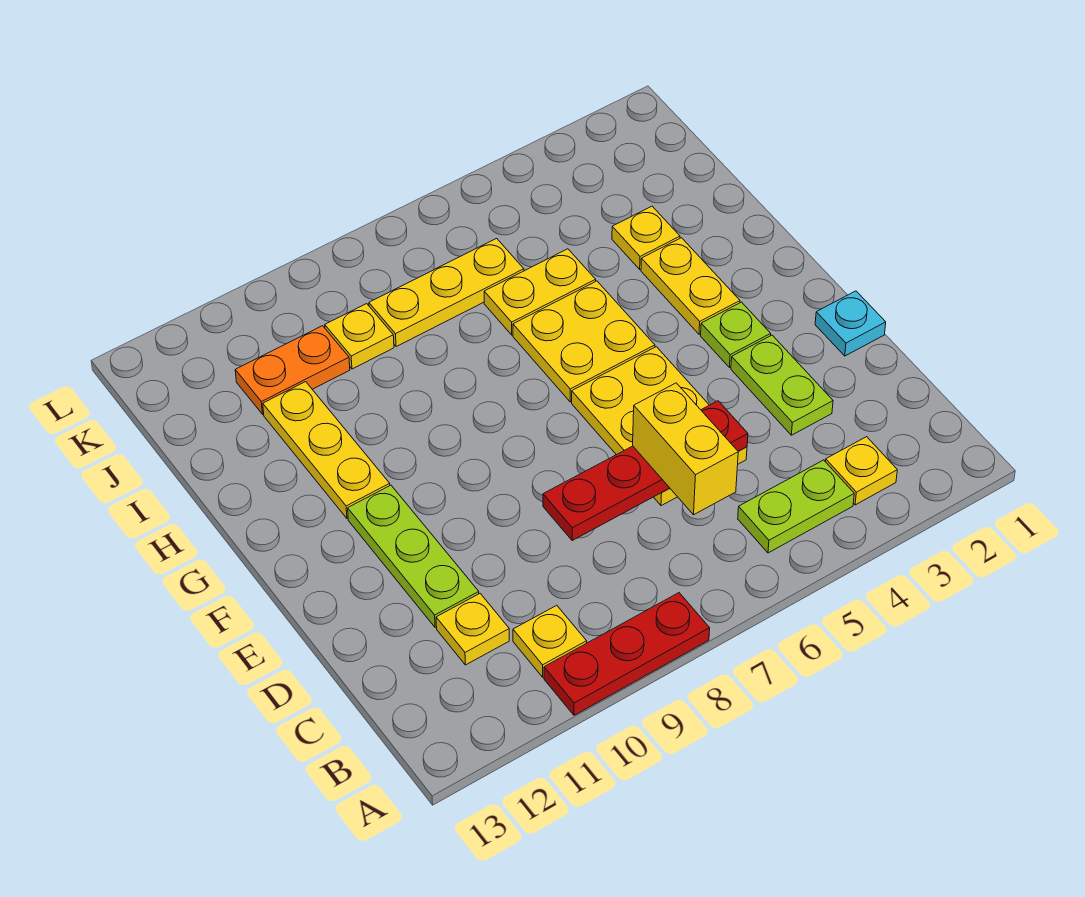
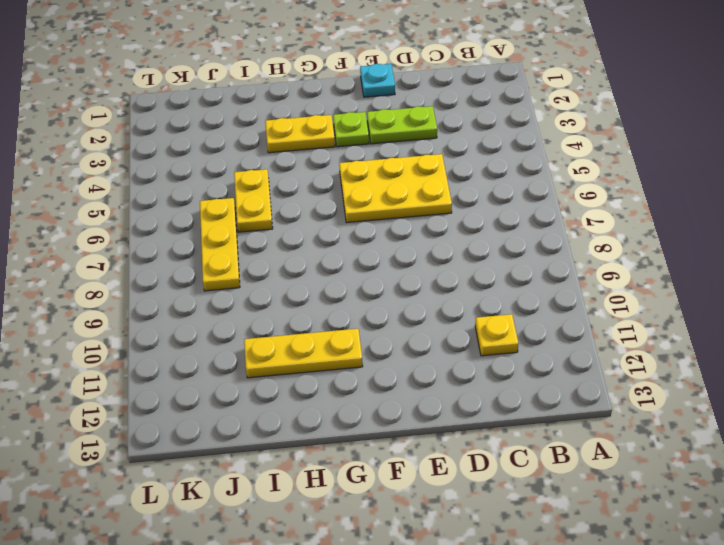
none -> red plate A8:A10 level 1
none -> yellow plate B3 level 1
none -> lime plate B4:B5 level 1

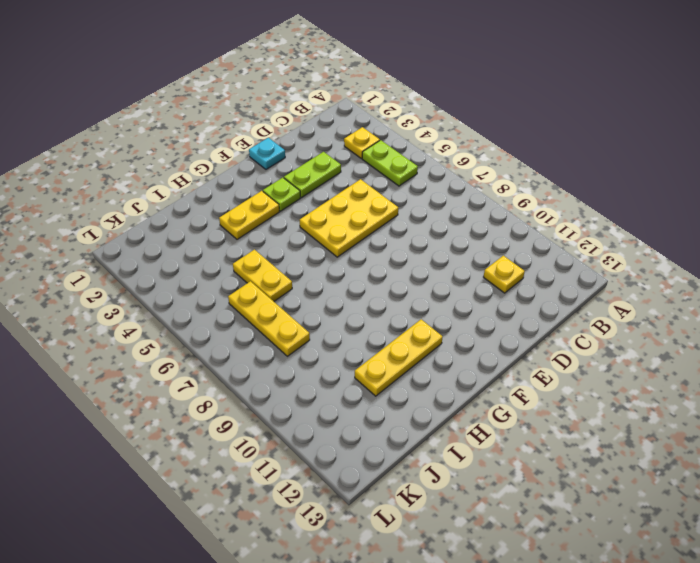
none -> red plate A8:A10 level 1
none -> yellow plate B10 level 1
none -> lime plate D11:F11 level 1

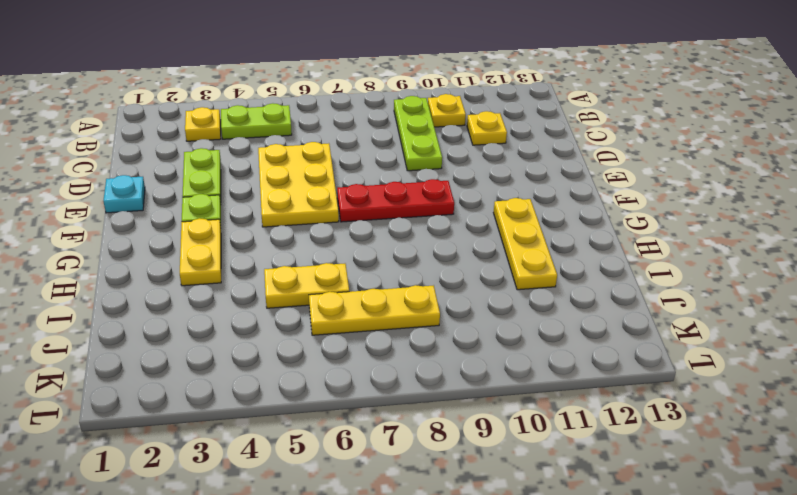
lime plate B9:D9 level 1 -> lime plate D11:F11 level 1
red plate F7:F9 level 1 -> red plate A8:A10 level 1
none -> yellow plate G5:H6 level 1
none -> yellow plate I3 level 1
none -> yellow plate J9 level 1

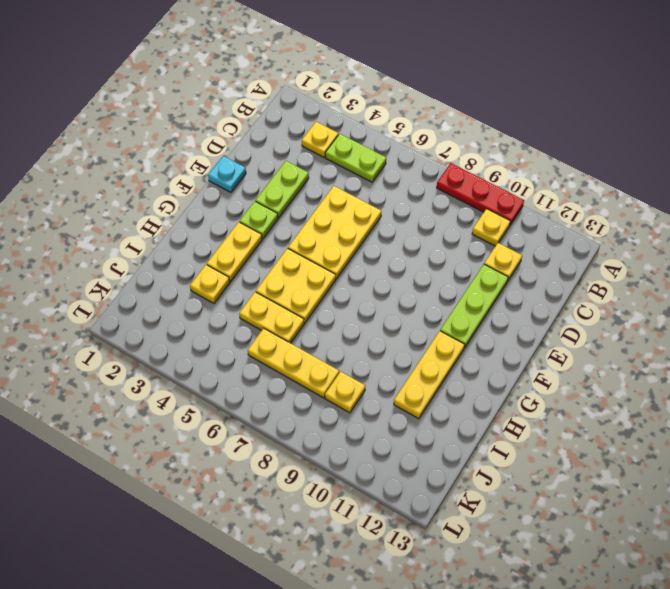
none -> orange plate J10:J11 level 1
none -> red plate D5:D8 level 2
none -> yellow brick C6:D6 level 3

